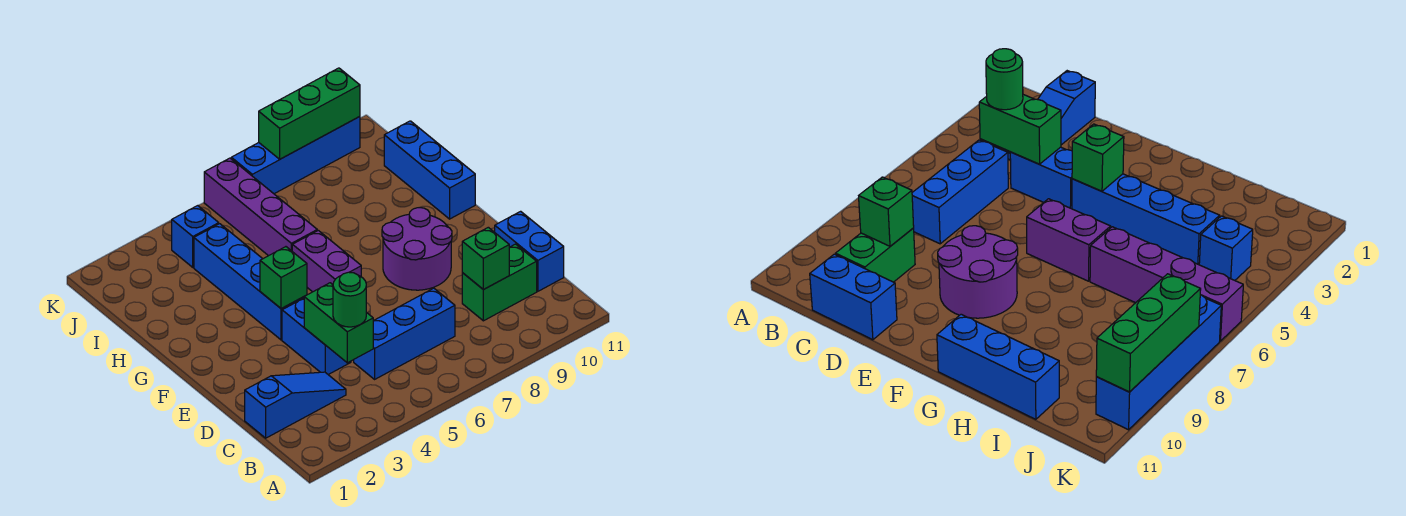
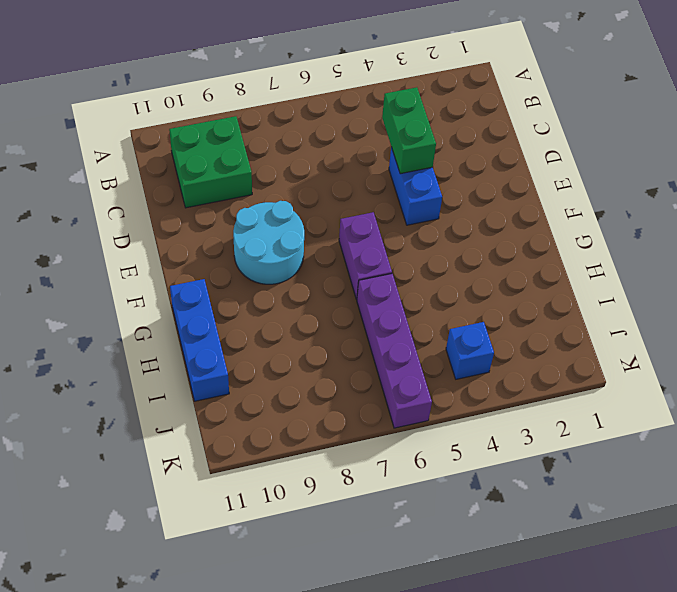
green brick B9:C10 level 1 -> green brick C9:C10 level 1
cyan round brick E8:F9 level 1 -> purple round brick E8:F9 level 1
none -> blue slope C1:C3 level 1 top 1
none -> blue brick C5:C7 level 1
none -> blue brick C11:D11 level 1

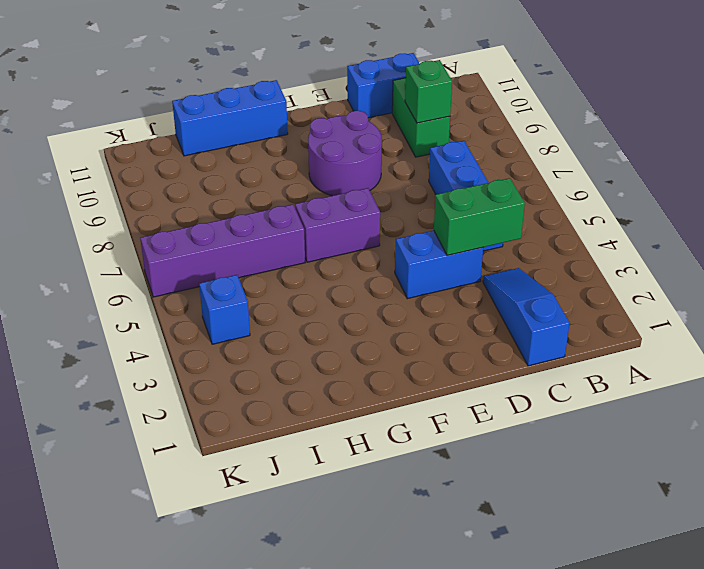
none -> blue brick F4:I4 level 1
none -> blue brick K7:K10 level 1
none -> green brick F4 level 2

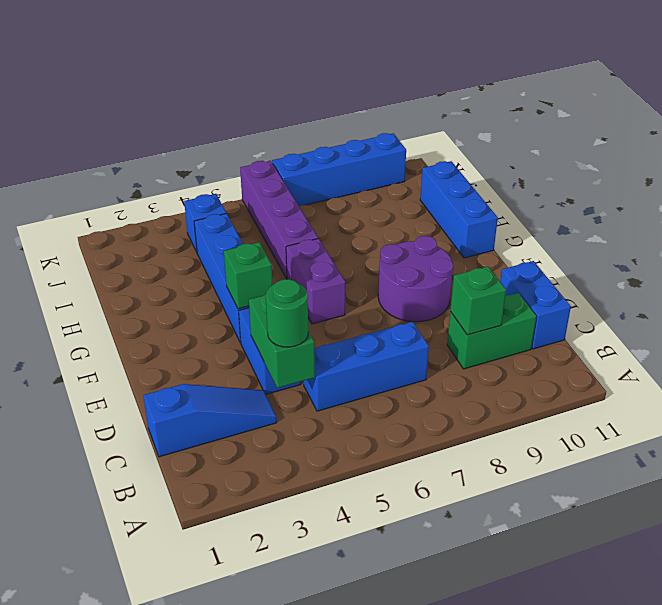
none -> green brick K8:K10 level 2

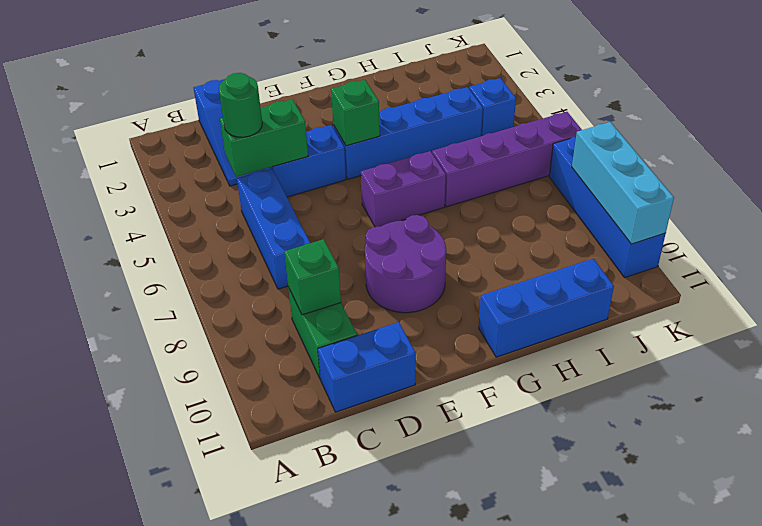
cyan brick K8:K10 level 2 -> green brick K8:K10 level 2

